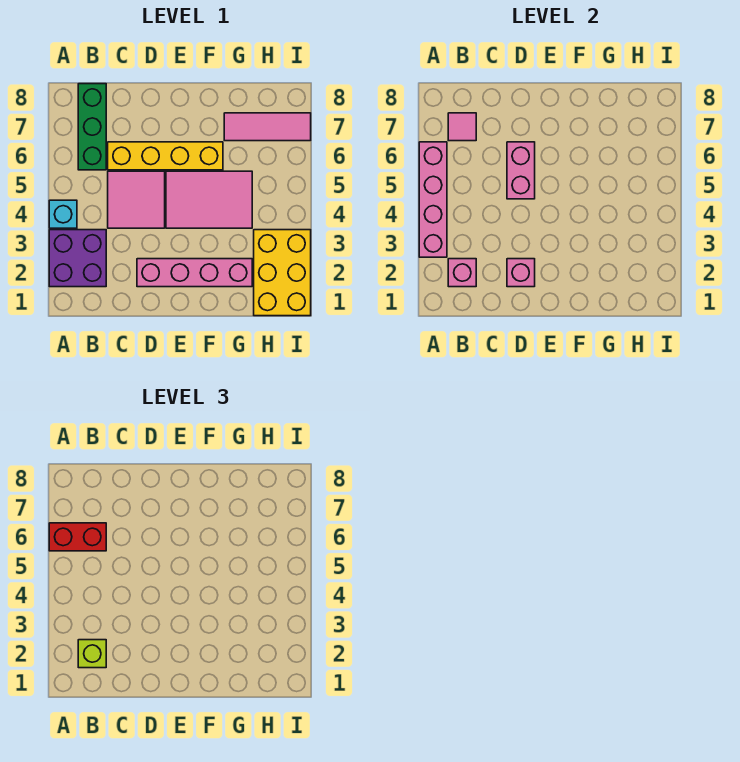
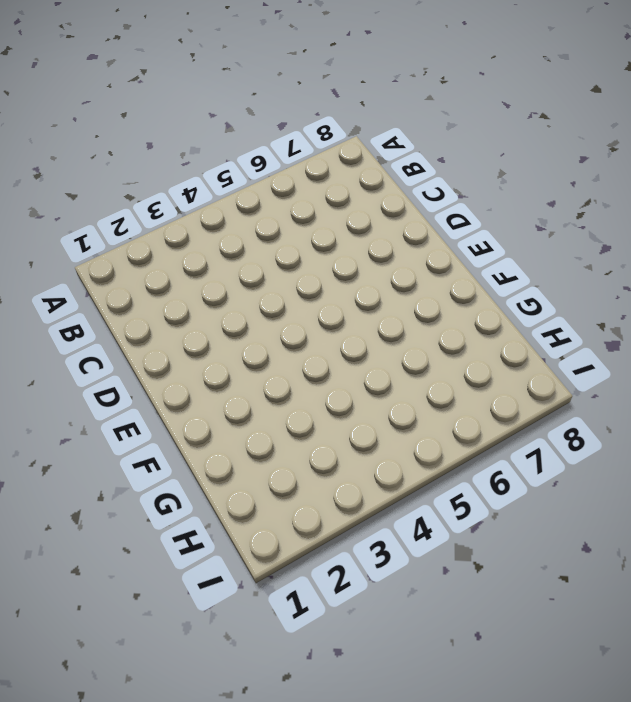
none -> purple brick A2:B3 level 1
none -> cyan brick A4 level 1
none -> green brick B6:B8 level 1

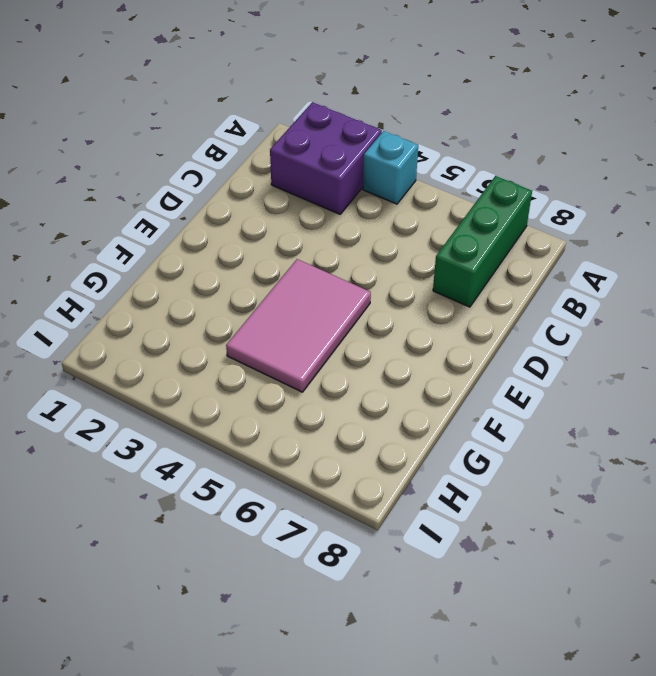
green brick A7:C7 level 1 -> green brick B6:B8 level 1
none -> pink tile C4:D5 level 1
none -> yellow brick C6:F6 level 1
none -> pink brick D2:G2 level 1

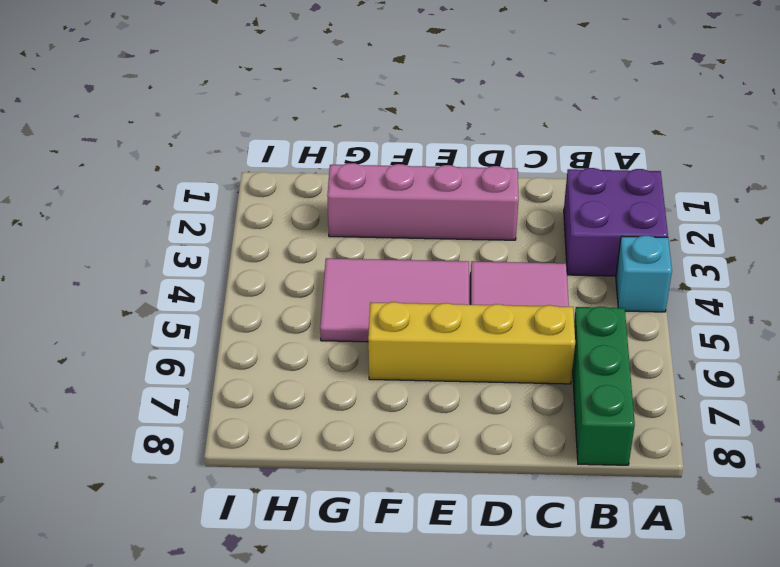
none -> pink tile G7:I7 level 1
none -> yellow brick H1:I3 level 1
none -> pink brick A3:A6 level 2

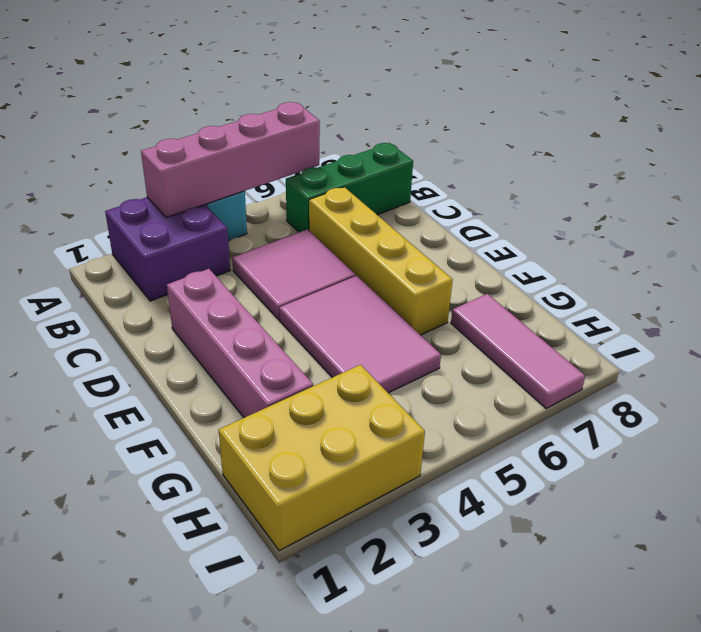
none -> pink brick B2 level 2
none -> pink tile B7 level 2
none -> pink brick D2 level 2

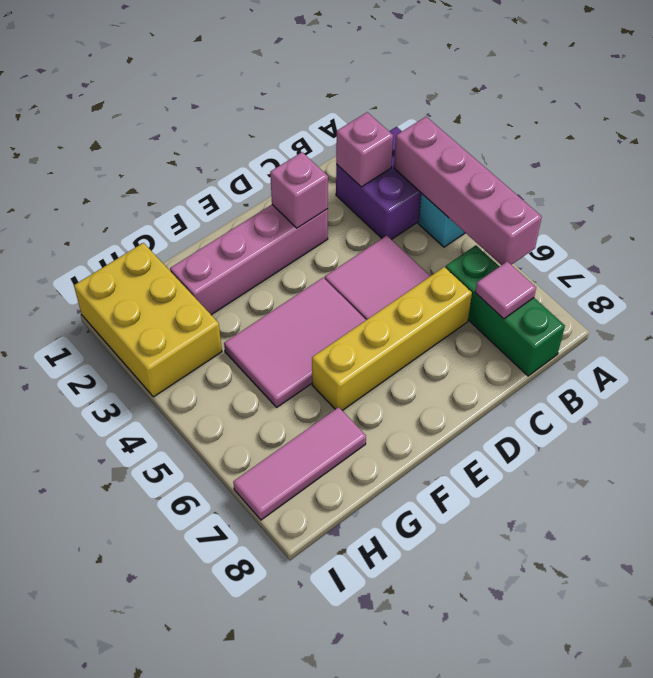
none -> pink brick D5:D6 level 2
none -> red brick A6:B6 level 3
none -> lime brick B2 level 3

